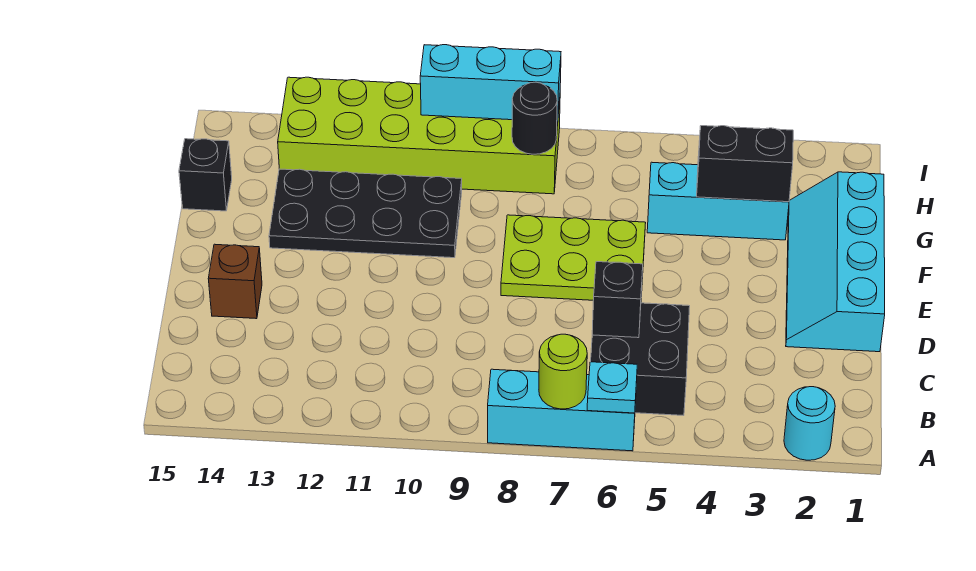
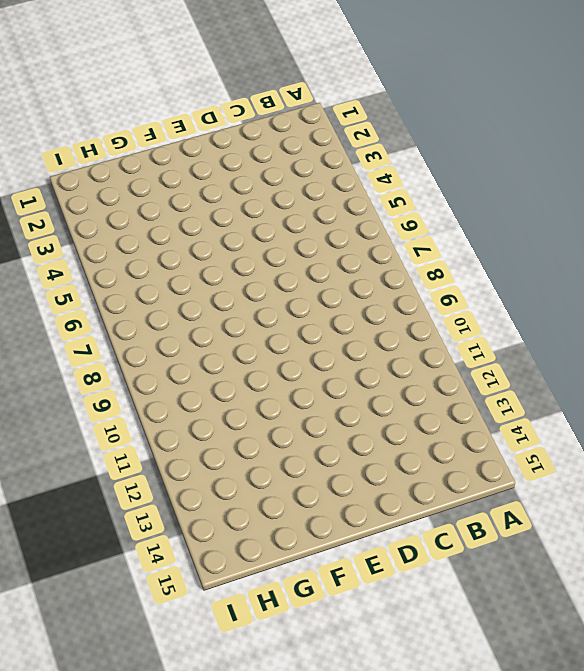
none -> cyan round brick A2 level 1
none -> cyan brick A6:A8 level 1
none -> black brick B5:C6 level 1

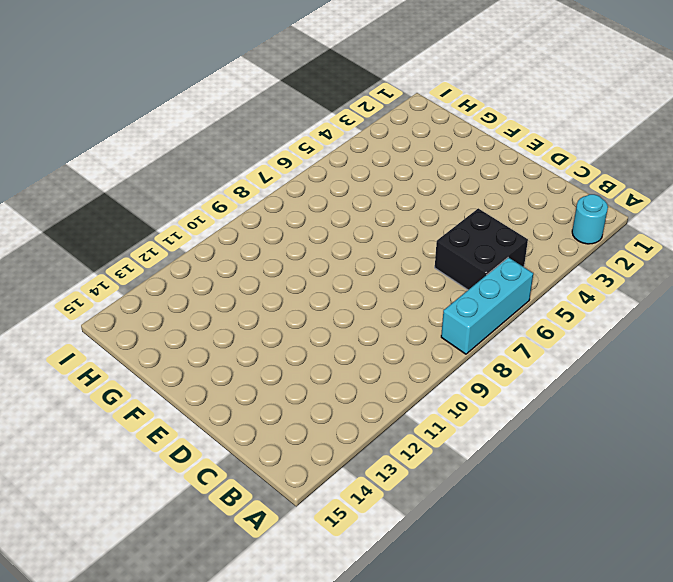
none -> cyan slope D1:G2 level 1 top 1
none -> brown brick D14 level 1
none -> lime plate E6:F8 level 1

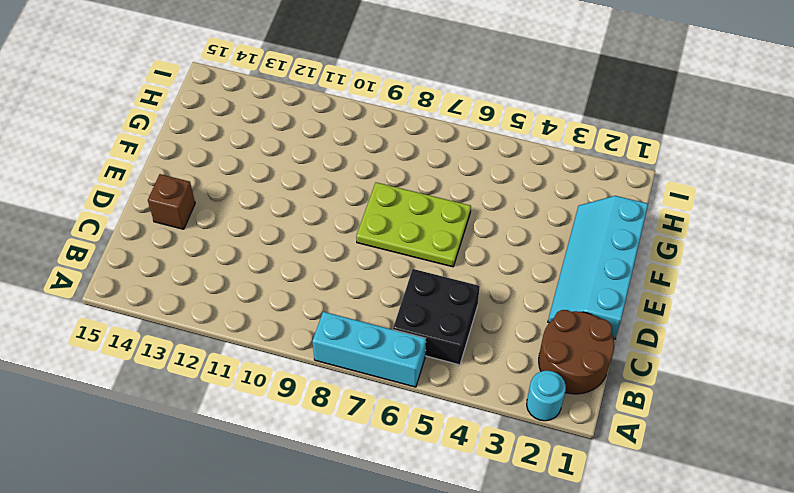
brown round brick B1:C2 level 1 -> none
none -> black plate F10:G13 level 1
none -> cyan brick G3:G5 level 1
none -> black brick G15 level 1

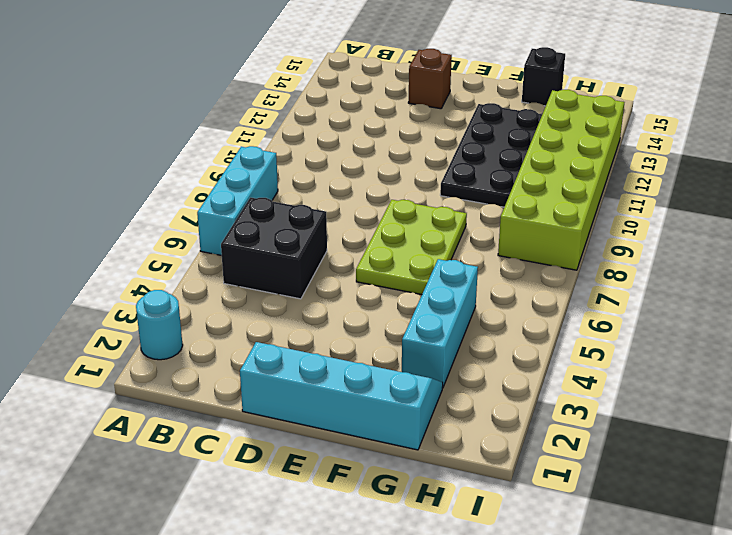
none -> cyan plate A6 level 2
none -> lime round brick A7 level 2
none -> black brick C6 level 2

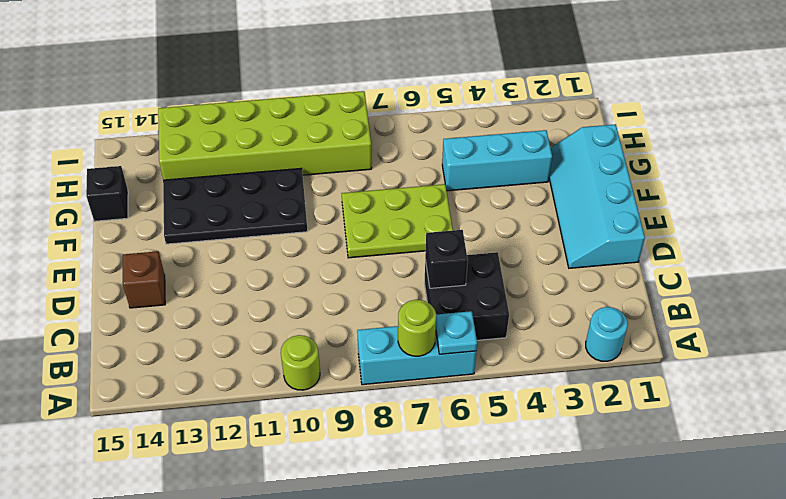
lime round brick A10 level 1 -> none
none -> black brick G3:G4 level 2
none -> black round brick H8 level 2
none -> cyan brick I8:I10 level 2

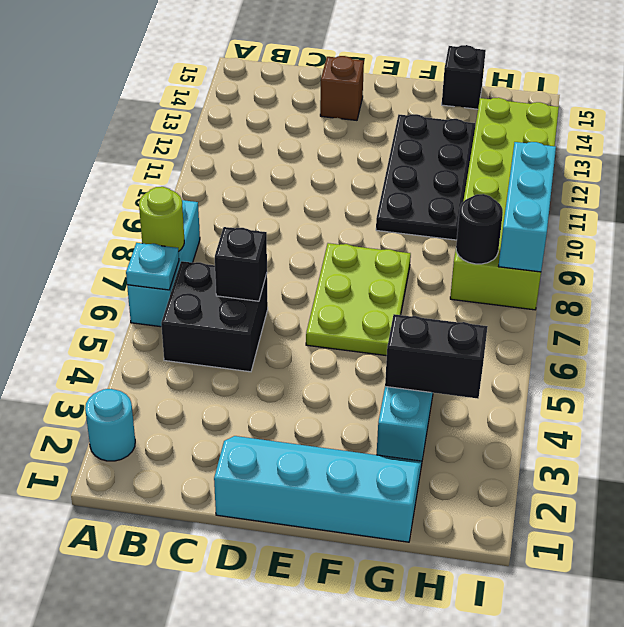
black brick G4:H4 level 2 -> black brick G3:G4 level 2

